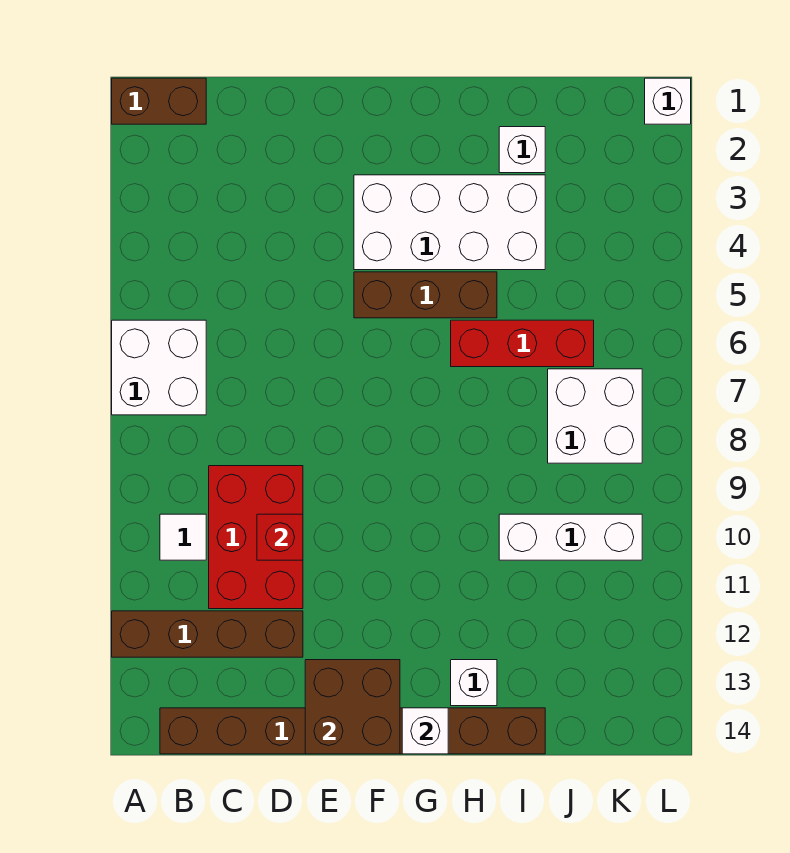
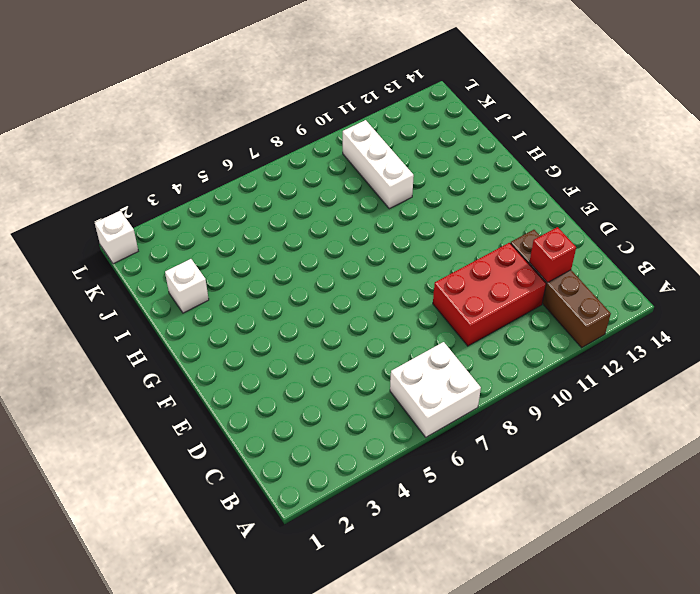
red brick C12 level 2 -> red brick D10 level 2
none -> brown brick A1:B1 level 1
none -> white tile B10 level 1
none -> brown brick B14:I14 level 1

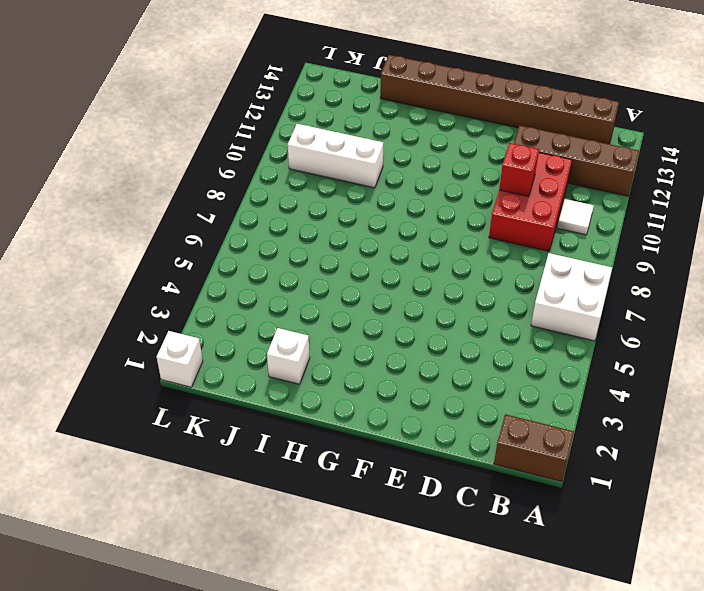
none -> white brick F3:I4 level 1
none -> brown brick F5:H5 level 1
none -> red brick H6:J6 level 1

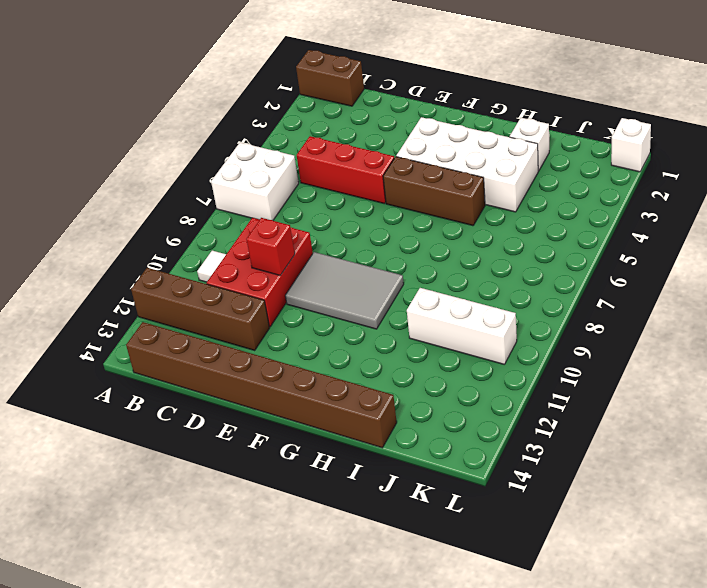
red brick C5:E5 level 1 -> red brick H6:J6 level 1
grey tile E9:G10 level 1 -> none
none -> white brick H13 level 1
none -> white brick J7:K8 level 1
none -> brown brick E13:F14 level 2

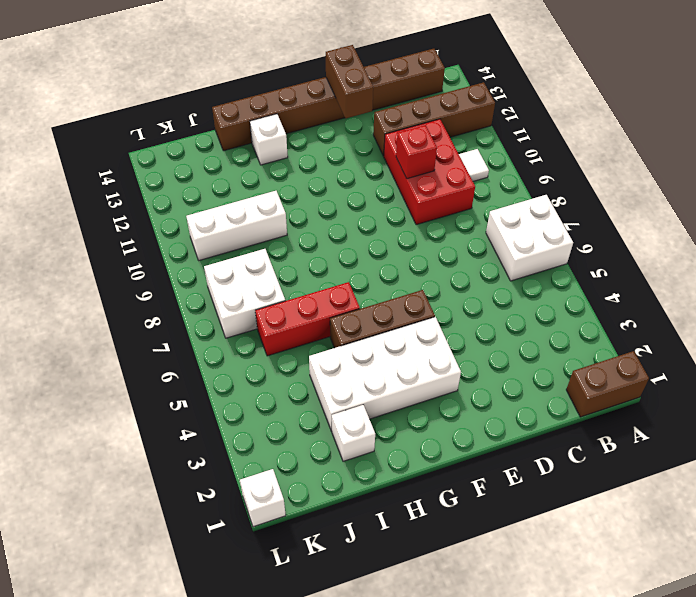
brown brick E13:E14 level 2 -> brown brick E13:F14 level 2
none -> white brick G14 level 2

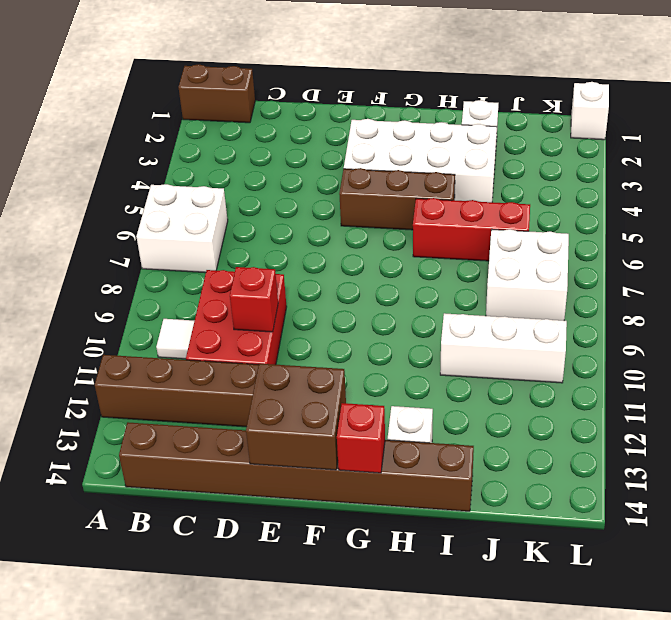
red brick G14 level 2 -> white brick G14 level 2

